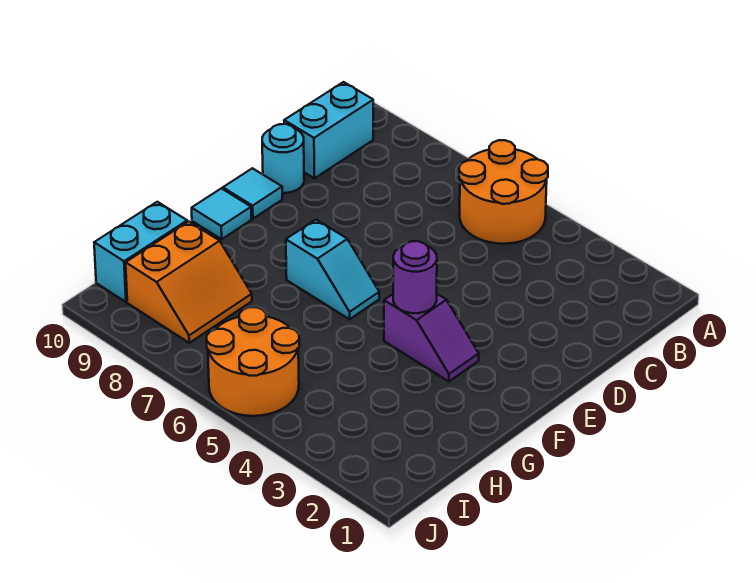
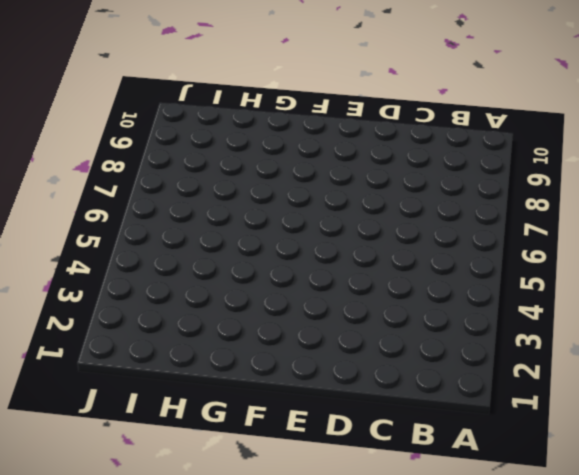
none -> orange round brick A5:B6 level 1
none -> cyan brick B10:C10 level 1

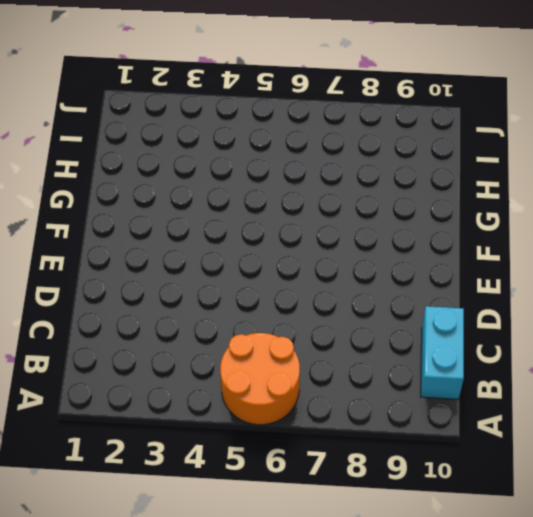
none -> cyan round brick D10 level 1
none -> cyan tile E10 level 1

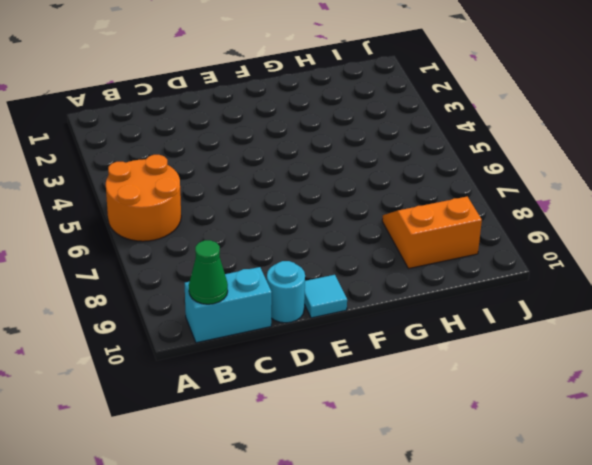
green cone B10 level 2 -> none
none -> purple slope F3:F4 level 1 top 4
none -> cyan slope F6:F7 level 1 top 7

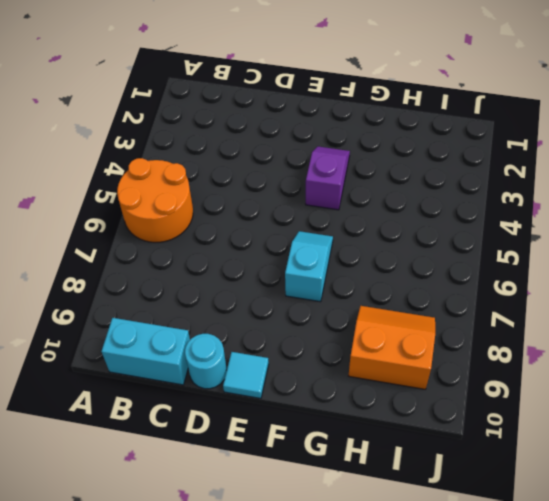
none -> cyan tile F10 level 1
none -> cyan brick H10:I10 level 1

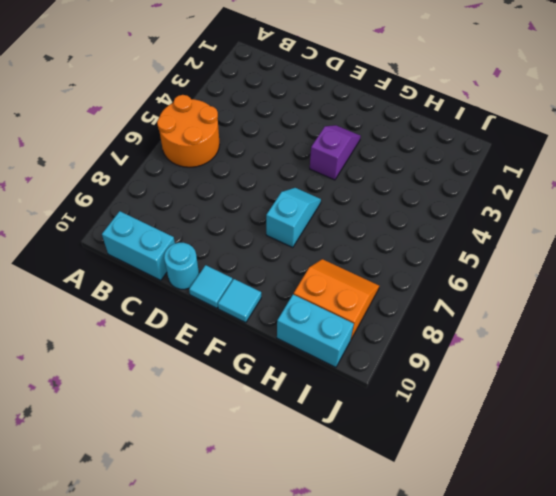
none -> orange round brick I5:J6 level 1
none -> purple round brick F4 level 2

